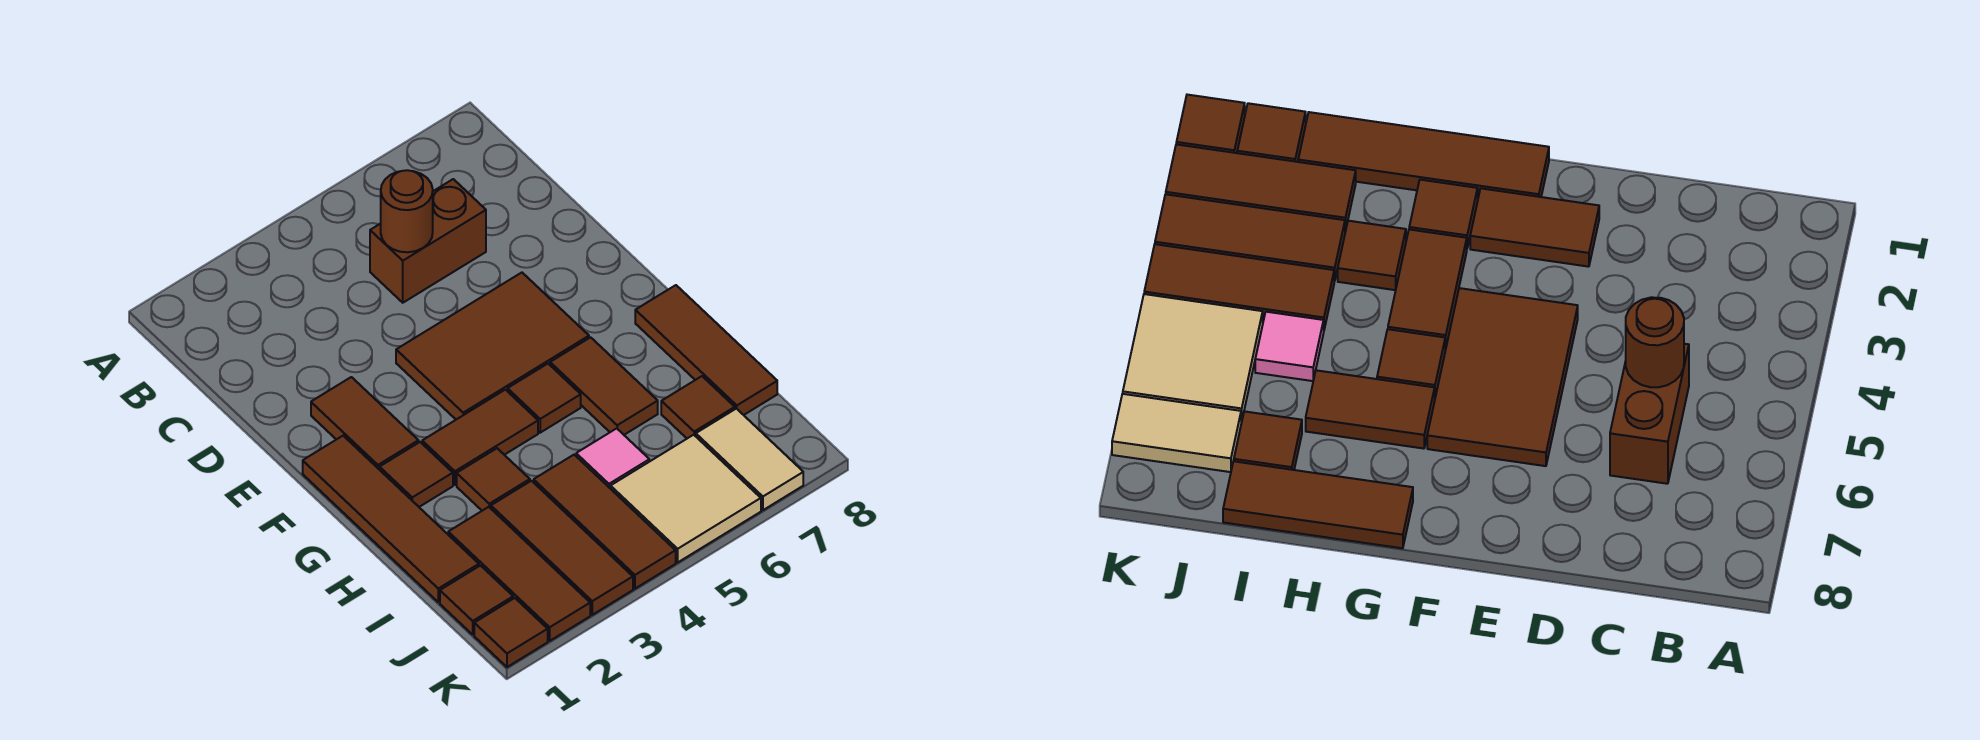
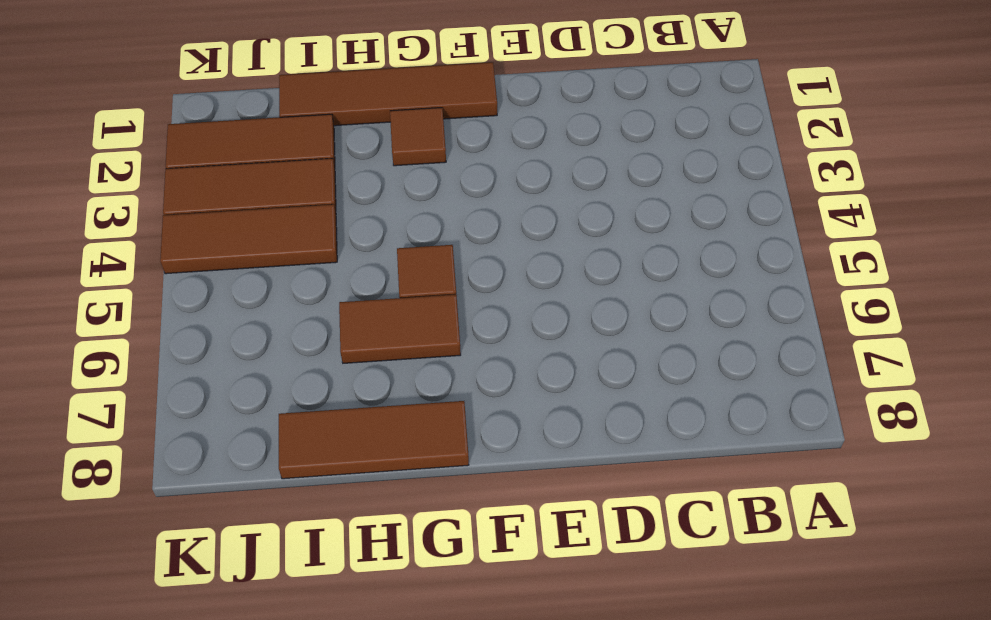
none -> brown brick C5:C6 level 1
none -> brown tile E2:F2 level 1
none -> brown tile E4:F6 level 1

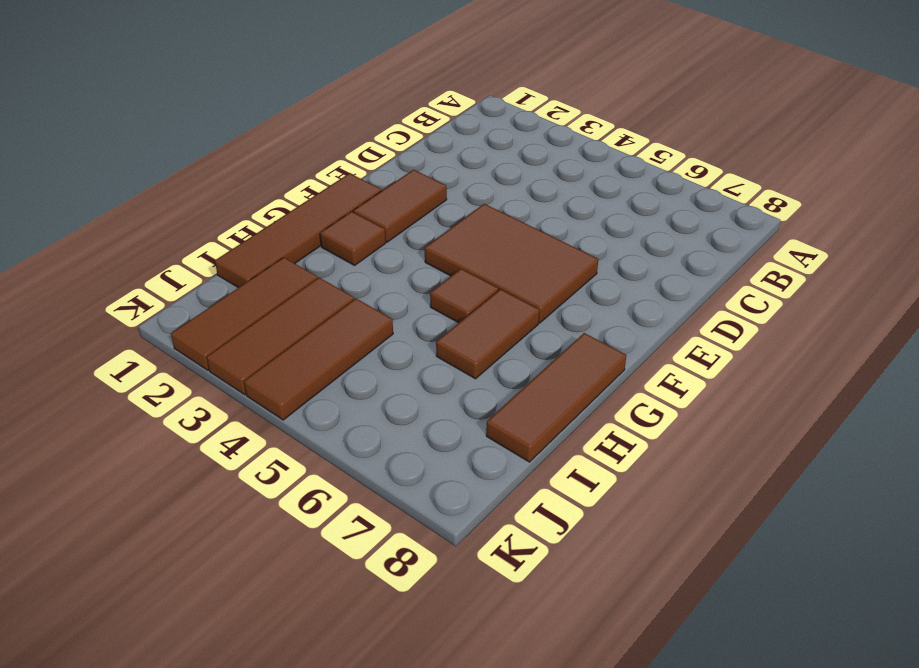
none -> brown brick C5:C6 level 1
none -> brown tile G3:G4 level 1
none -> brown tile H3 level 1

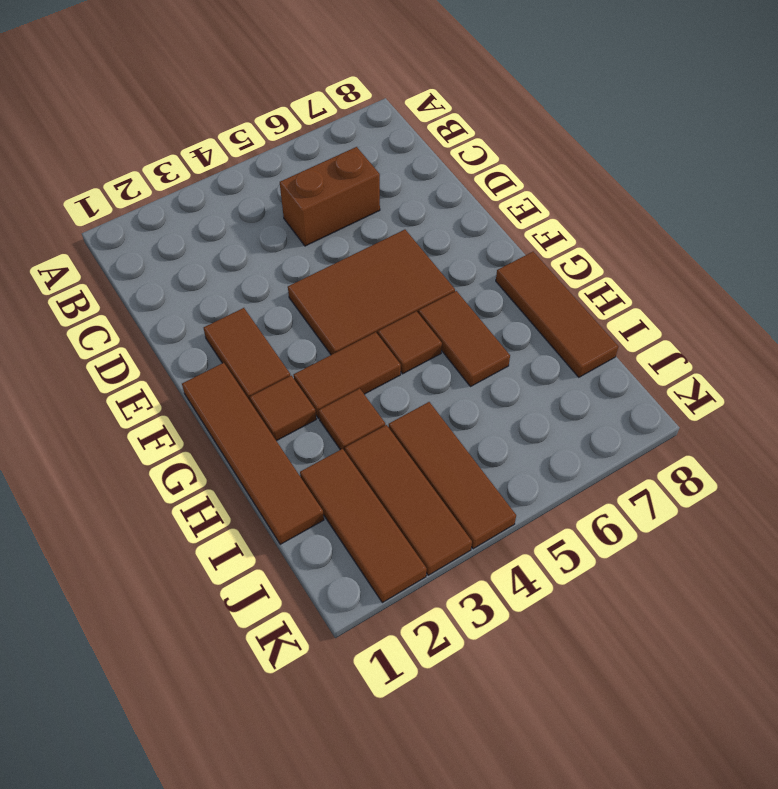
none -> pink tile I5 level 1
none -> brown tile I7 level 1
none -> brown tile J1 level 1

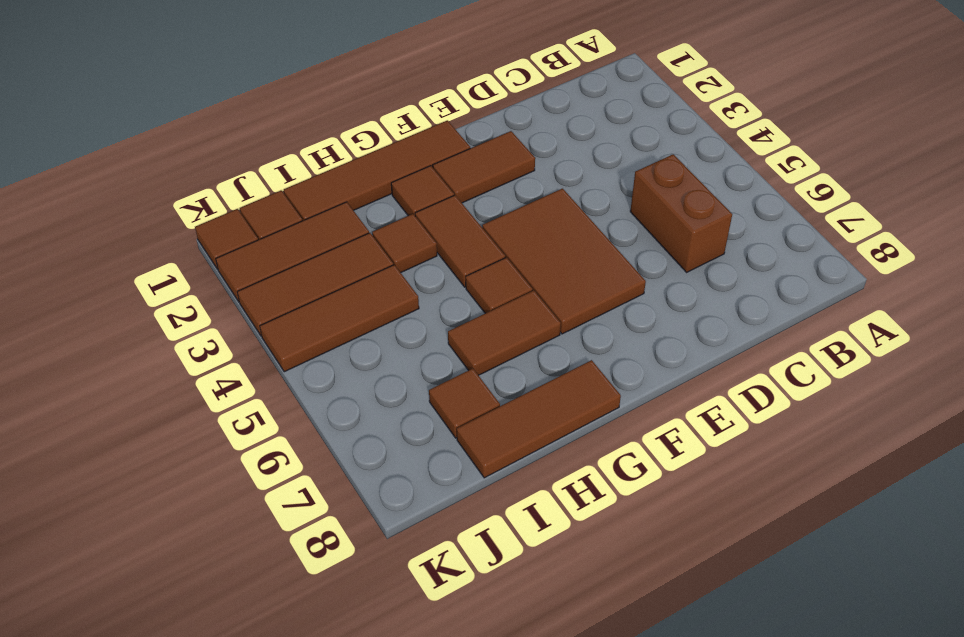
none -> pink tile I5 level 1
none -> tan tile J5:K6 level 1
none -> tan tile J7:K7 level 1

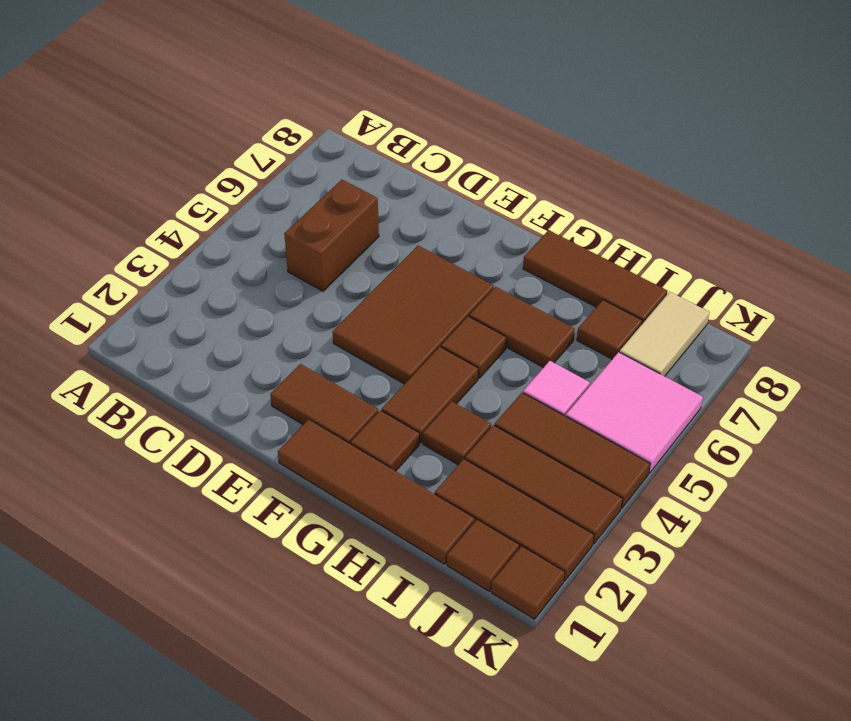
pink tile J5:K6 level 1 -> tan tile J5:K6 level 1
tan tile J7:J8 level 1 -> tan tile J7:K7 level 1
none -> brown round brick C5 level 2

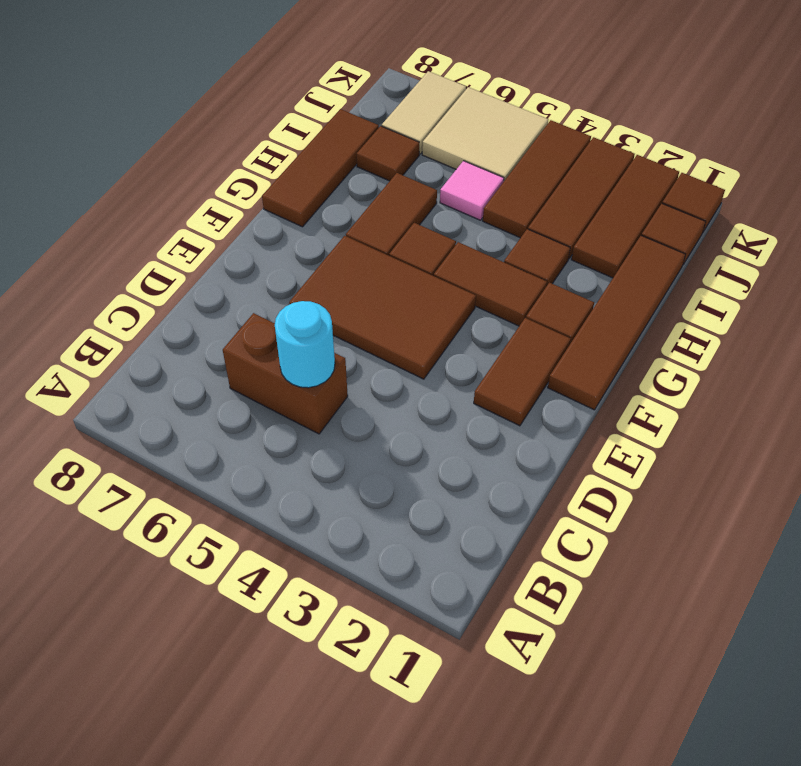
cyan round brick C5 level 2 -> brown round brick C5 level 2

